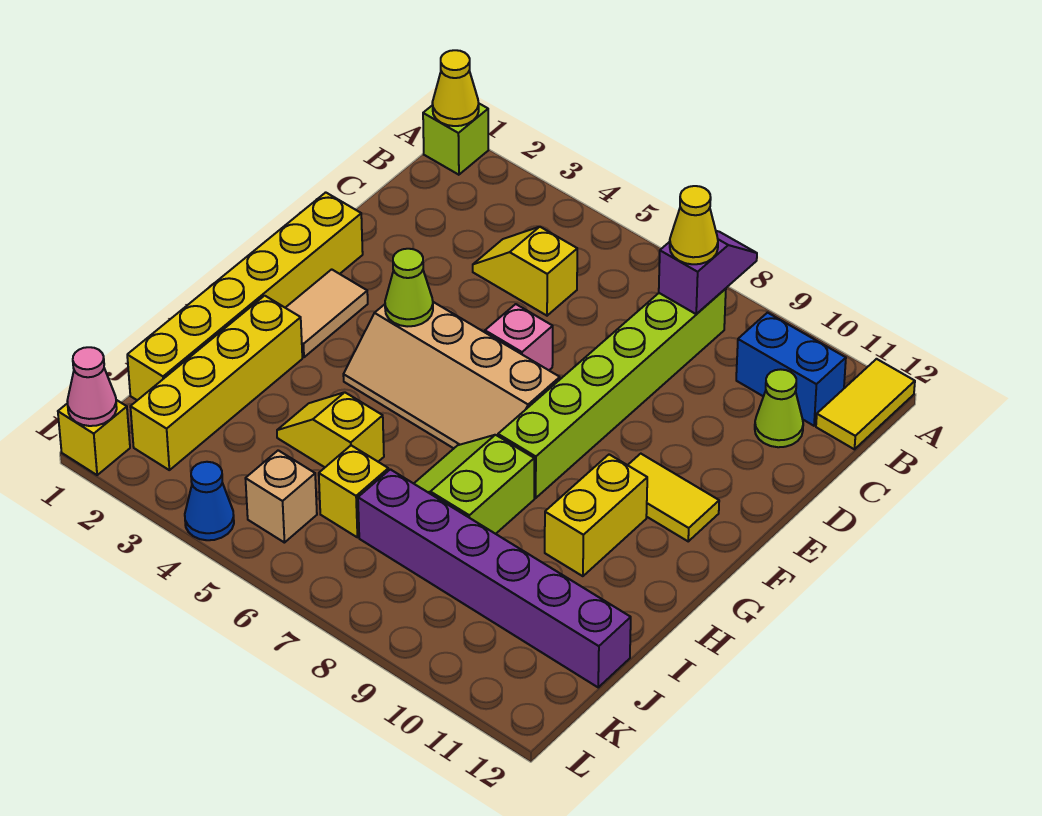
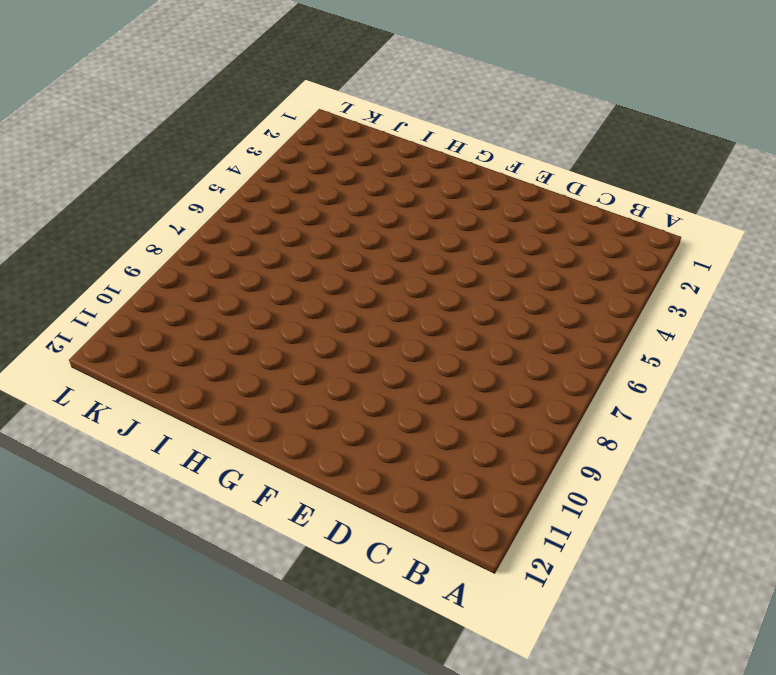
none -> lime brick A1 level 1
none -> yellow tile A12:B12 level 1
none -> lime brick B8:G8 level 1

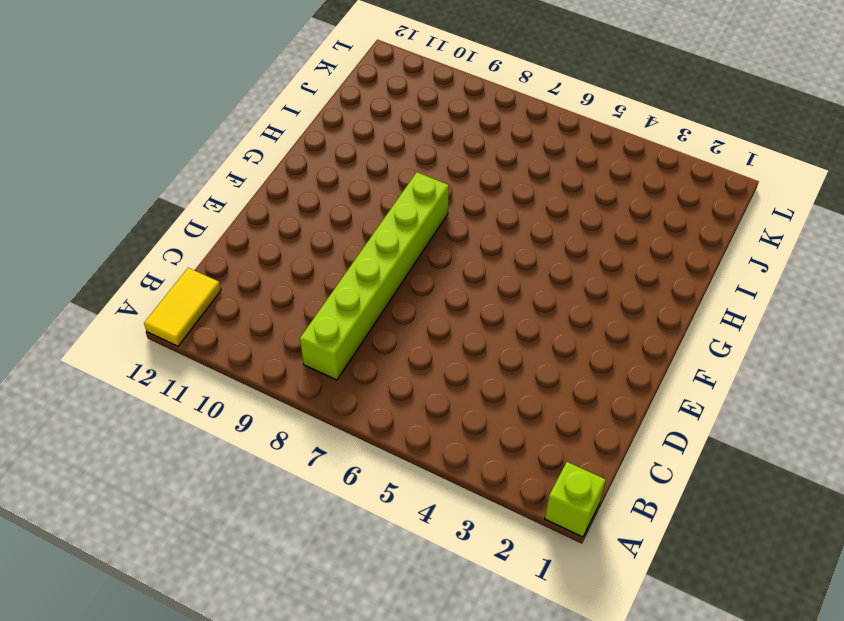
none -> blue brick B10:B11 level 1
none -> yellow slope C4:C5 level 1 top 5
none -> lime cone C11 level 1

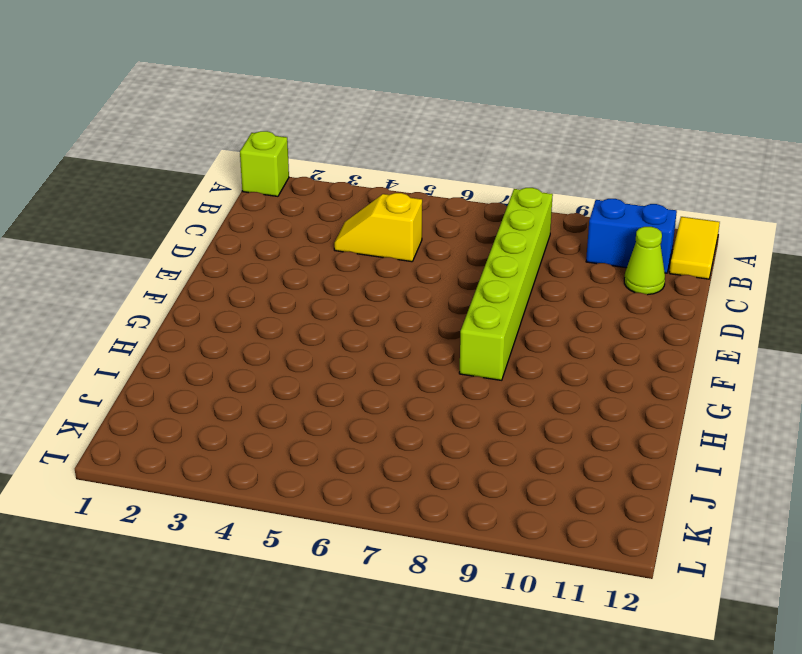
none -> yellow brick E1:J1 level 1
none -> pink brick E6 level 1
none -> tan tile F2:G2 level 1

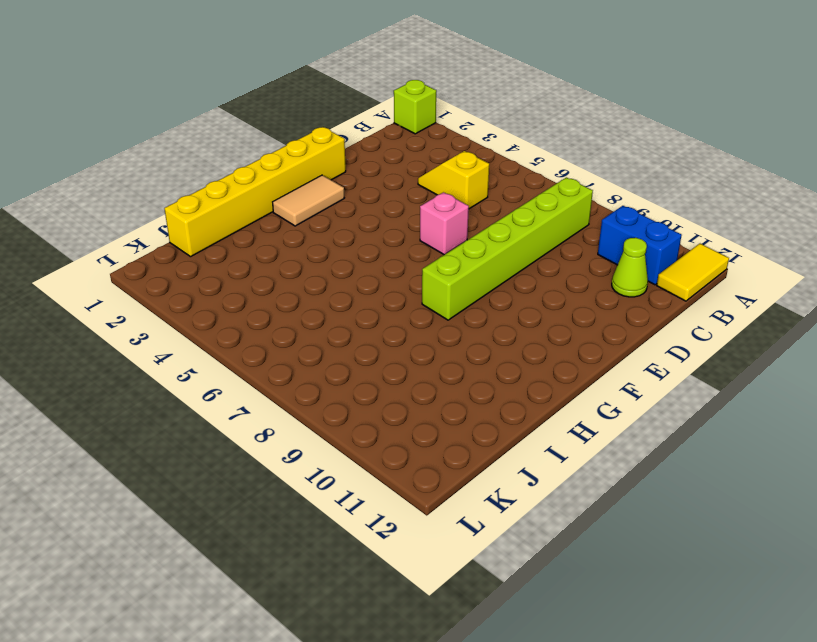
none -> tan slope F4:G7 level 1 top F
none -> yellow tile F10:F11 level 1
none -> yellow brick G10:H10 level 1

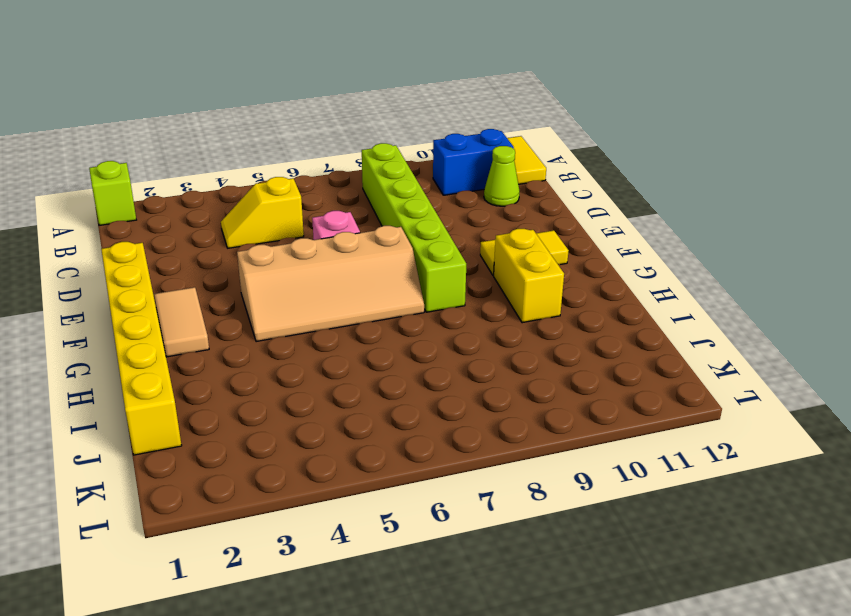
none -> yellow brick H2:K2 level 1
none -> lime slope H7:I8 level 1 top 8
none -> yellow slope I4:I5 level 1 top 5

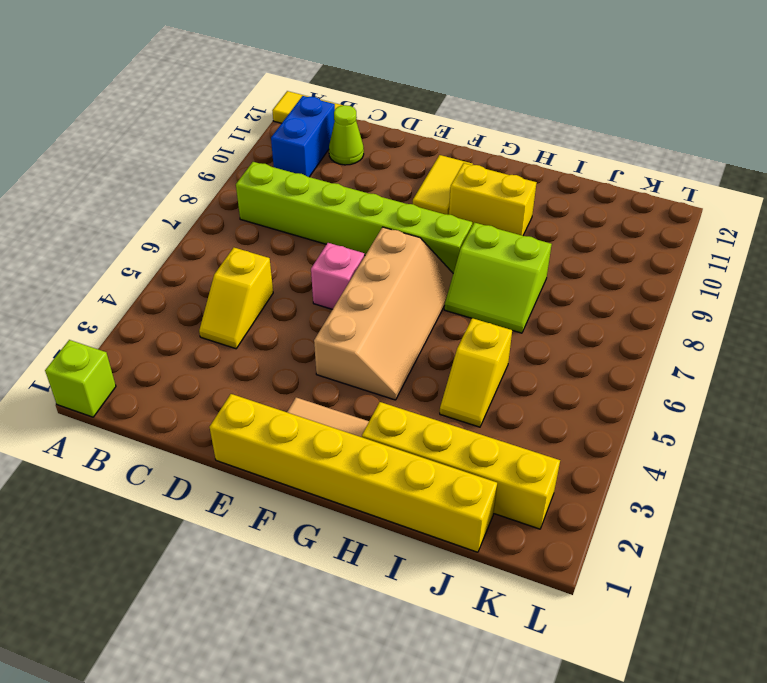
none -> yellow brick J6 level 1
none -> purple brick J7:J12 level 1
none -> tan brick K5 level 1

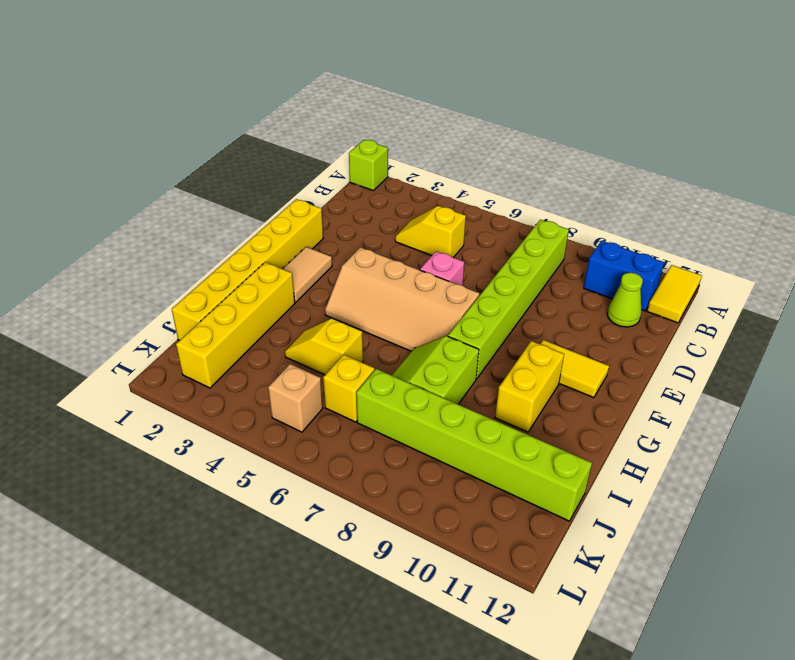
lime brick J7:J12 level 1 -> purple brick J7:J12 level 1
none -> yellow brick L1 level 1
none -> blue cone L4 level 1
none -> yellow cone A1 level 2

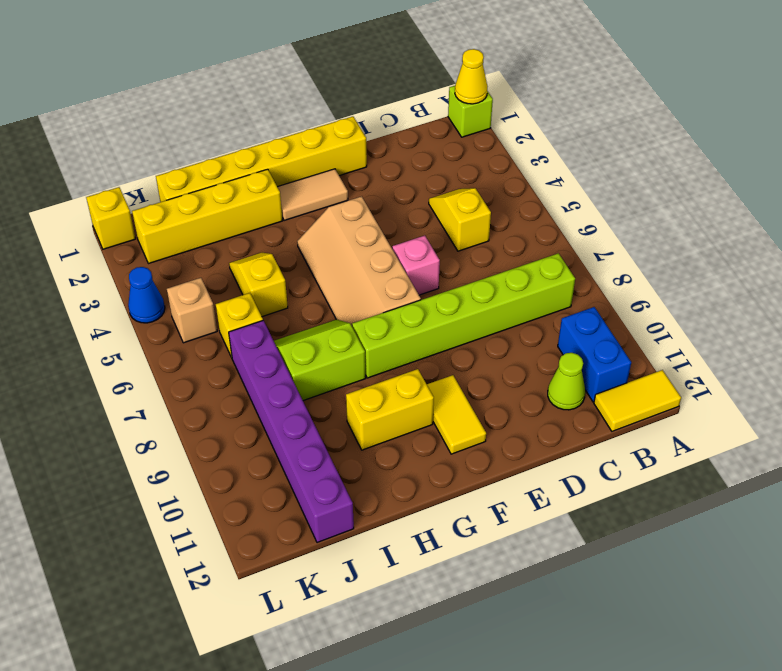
none -> purple slope A8:B8 level 2 top B
none -> lime cone F4 level 2
none -> pink cone L1 level 2

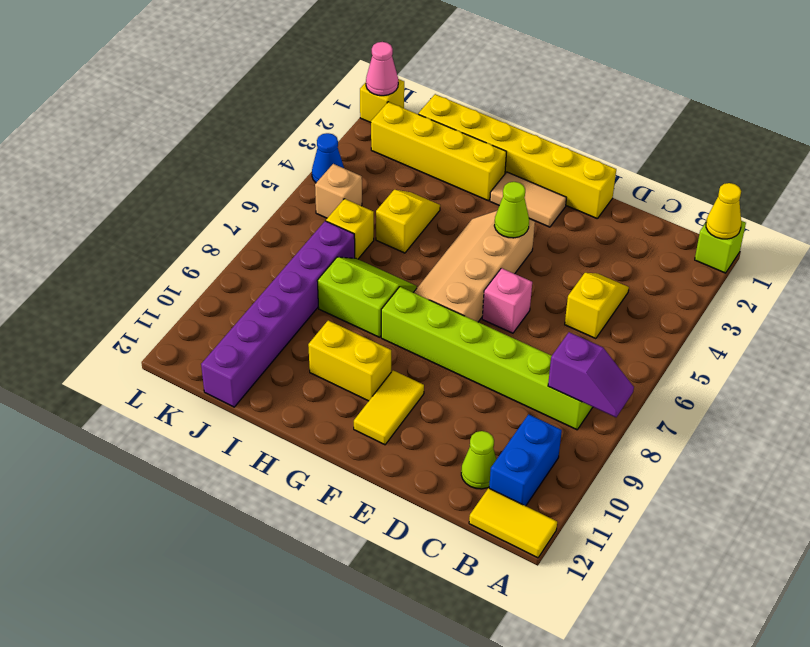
none -> yellow cone B8 level 3

